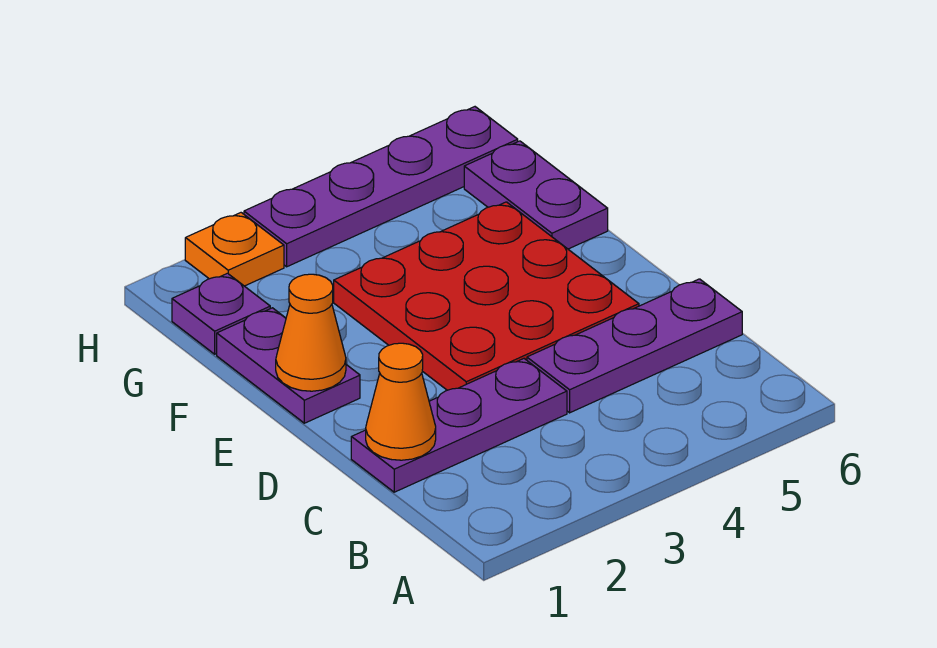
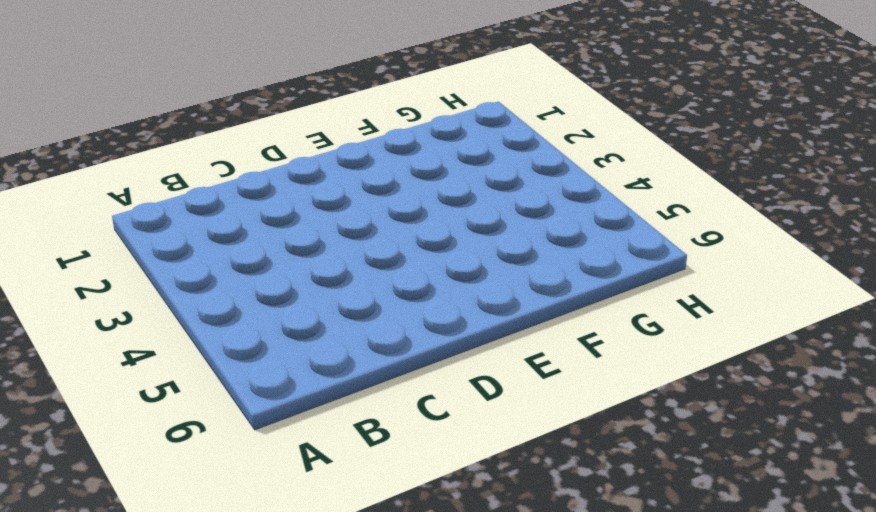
none -> purple plate C1:C3 level 1
none -> purple plate C4:C6 level 1

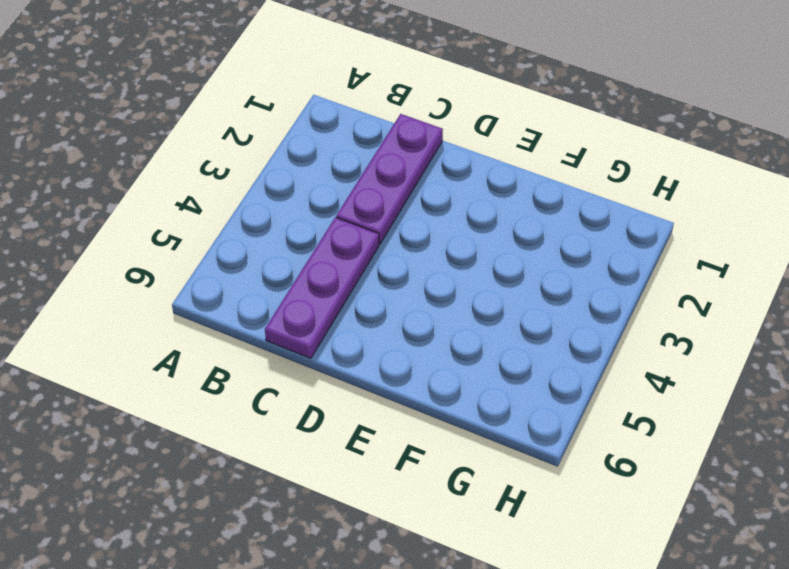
none -> red plate D3:F5 level 1
none -> purple plate E1:F1 level 1

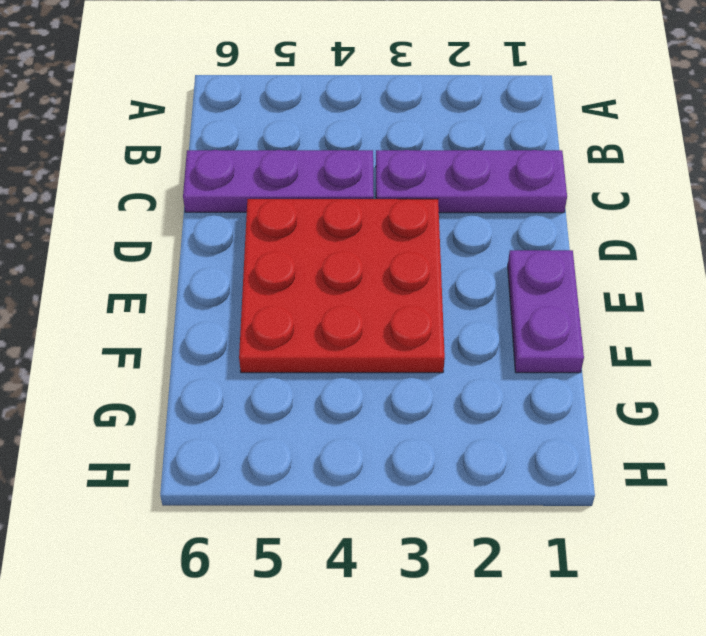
none -> purple plate F6:G6 level 1
none -> purple plate G1 level 1

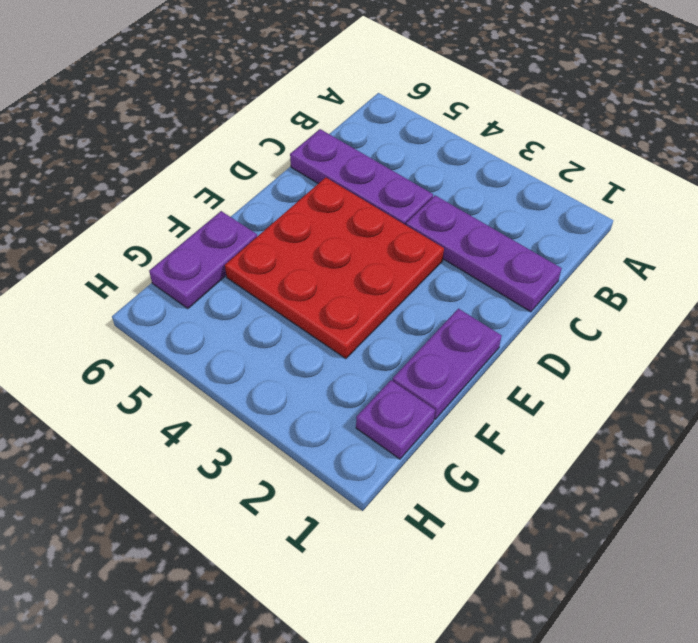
none -> orange plate H2 level 1
none -> purple plate H3:H6 level 1

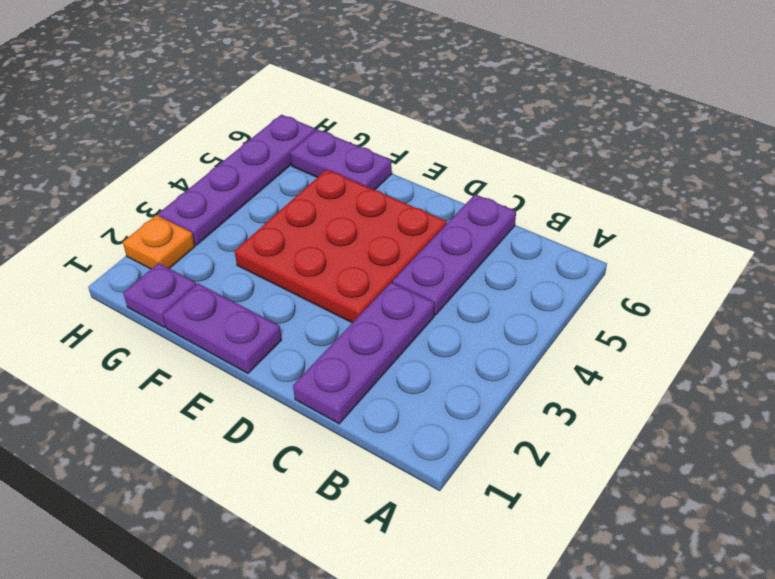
none -> orange cone C1 level 2
none -> orange cone E1 level 2

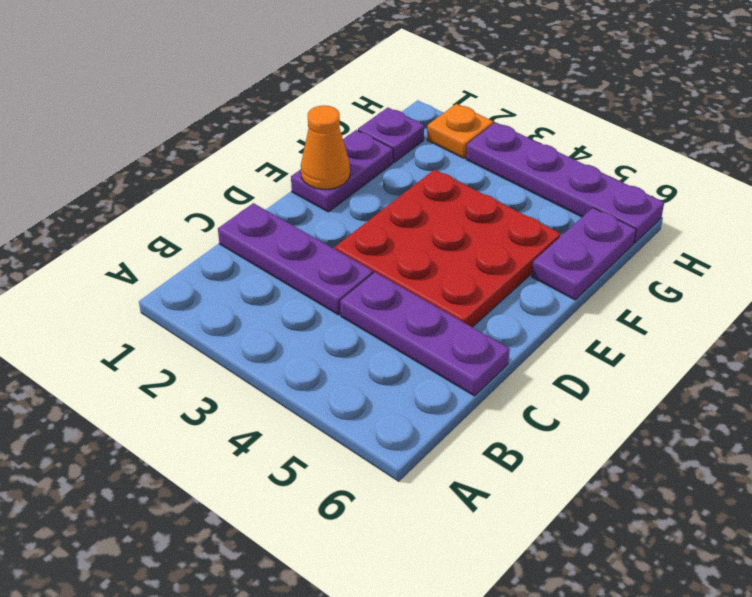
none -> orange cone C1 level 2

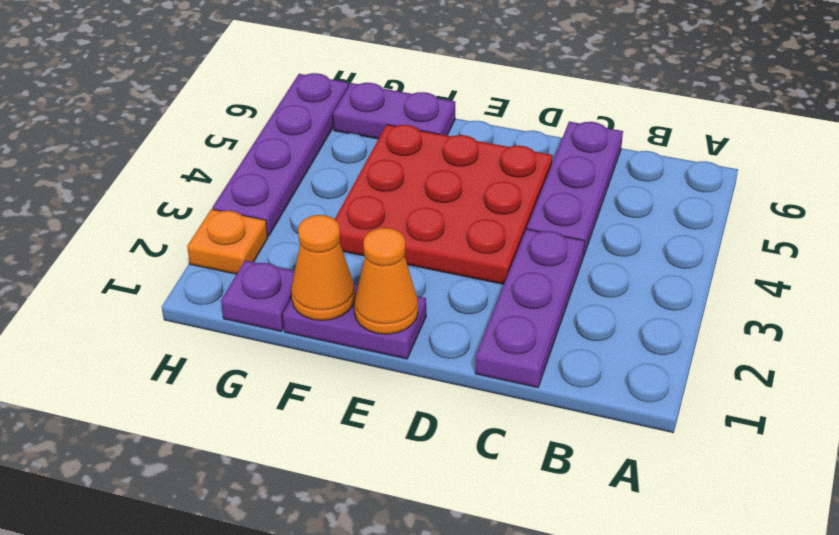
orange cone F1 level 2 -> orange cone C1 level 2

